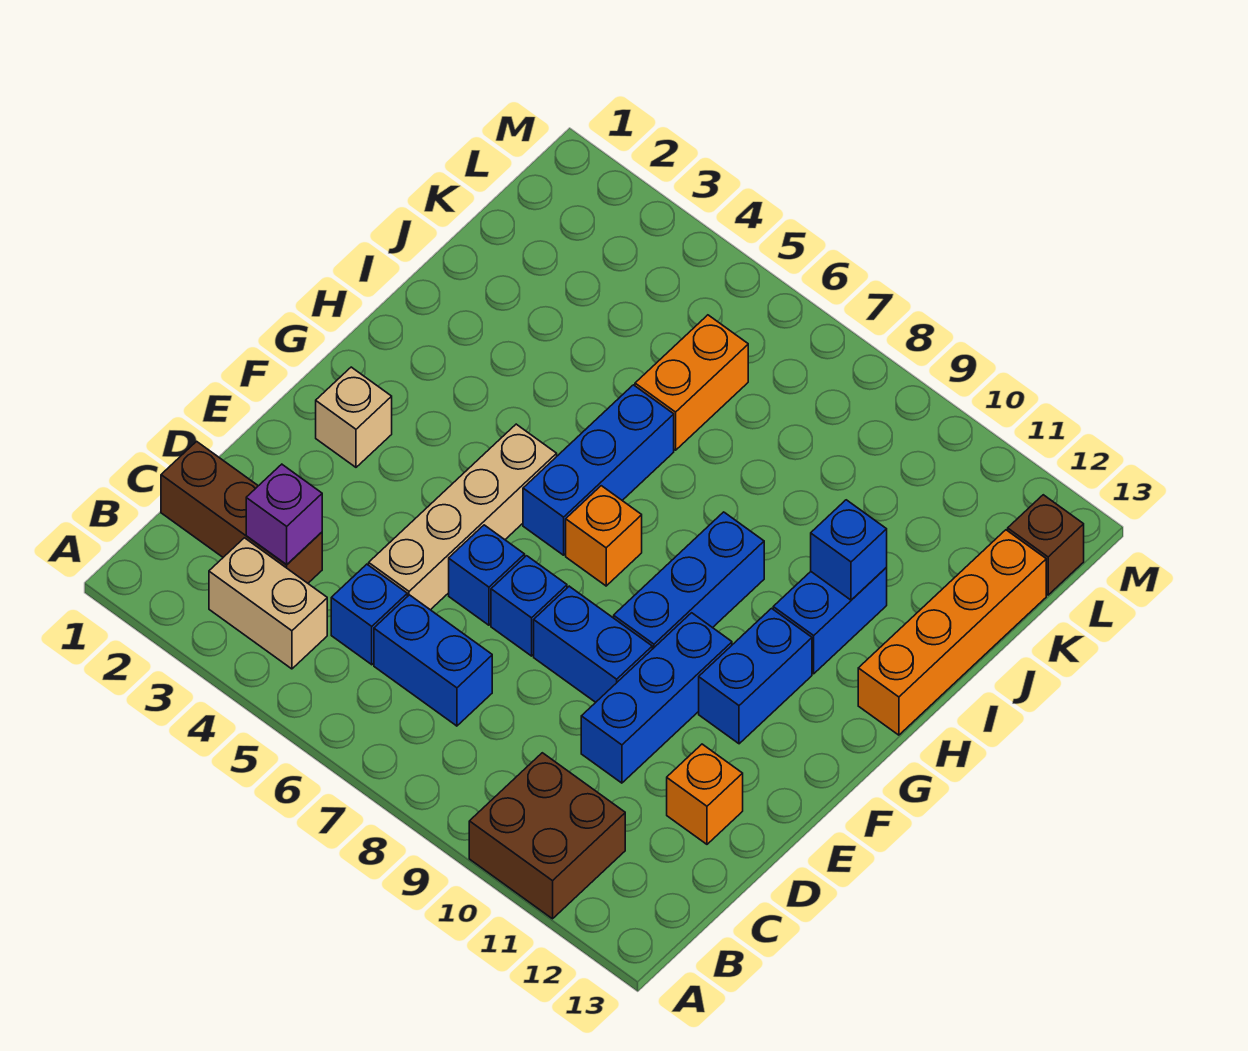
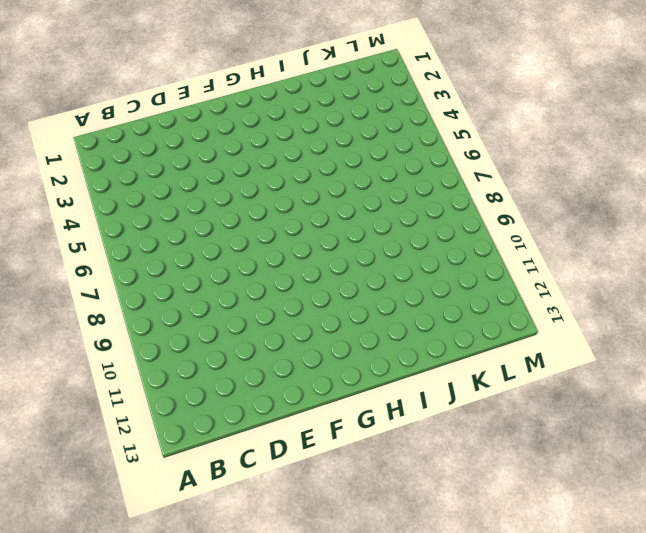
none -> brown brick A10:B11 level 1
none -> tan brick B3:B4 level 1
none -> brown brick C1:C3 level 1

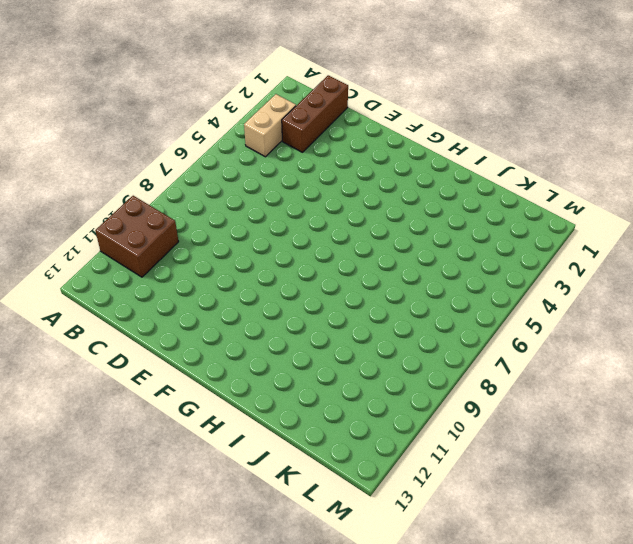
none -> blue brick C5 level 1
none -> blue brick C6:C7 level 1
none -> tan brick D5:G5 level 1

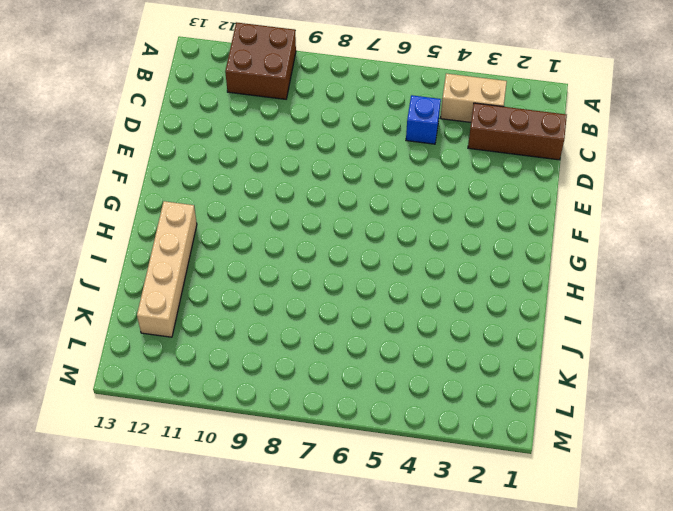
tan brick H12:K12 level 1 -> tan brick D5:G5 level 1
none -> blue brick C6:C7 level 1
none -> blue brick D10:F10 level 1
none -> orange brick D12 level 1

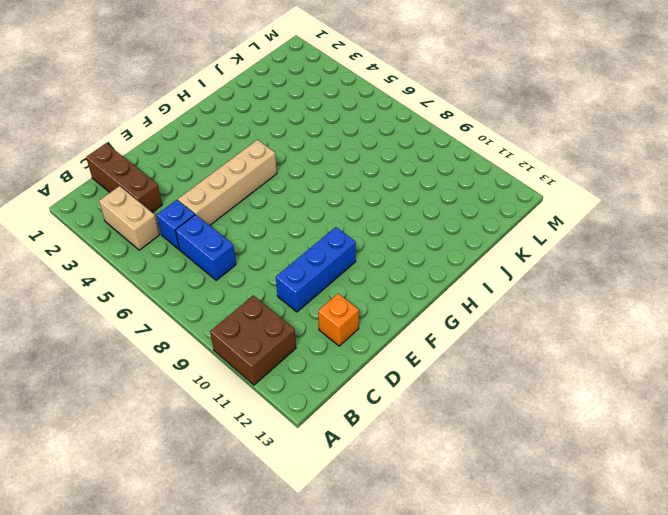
none -> blue brick E6 level 1
none -> blue brick E7 level 1
none -> blue brick E8:E9 level 1

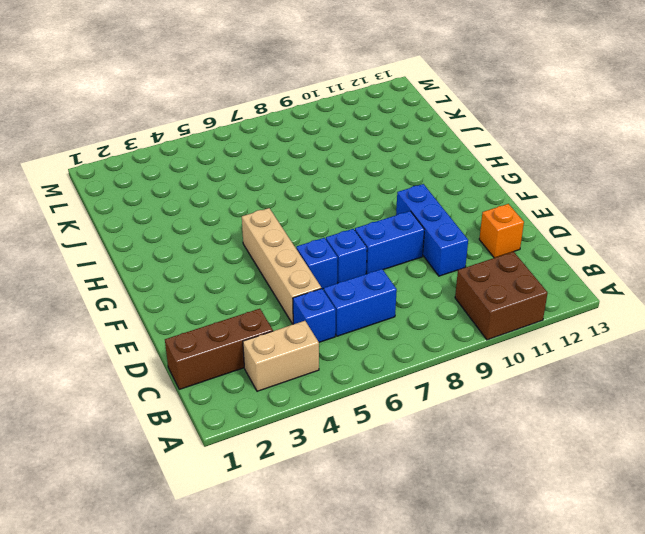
none -> tan brick F2 level 1
none -> blue brick F9:H9 level 1
none -> blue brick F11:G11 level 1

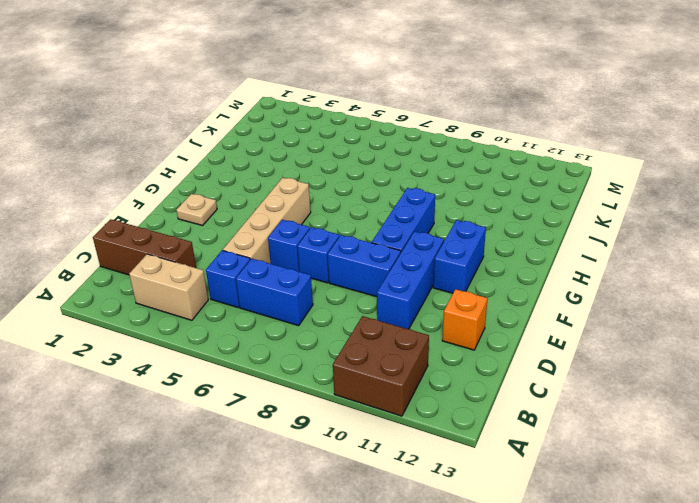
tan plate F2 level 1 -> tan brick F2 level 1
none -> blue brick G6:I6 level 1
none -> orange brick G7 level 1
none -> blue brick H11:I11 level 1

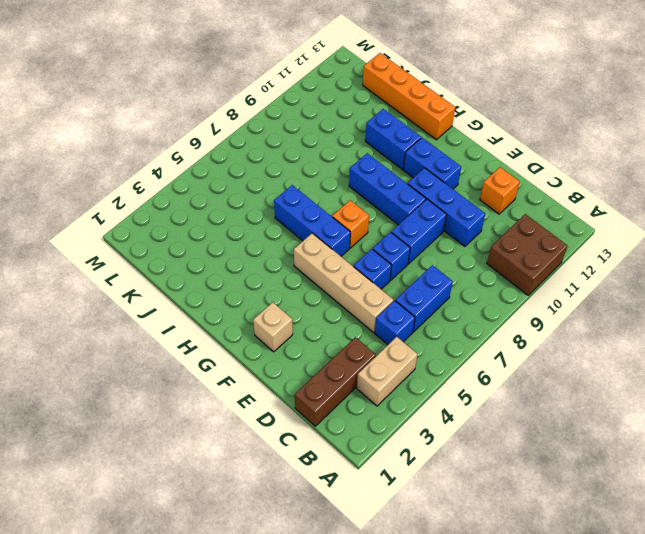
none -> orange brick J6:K6 level 1
none -> brown brick L13 level 1
none -> purple brick C3 level 2

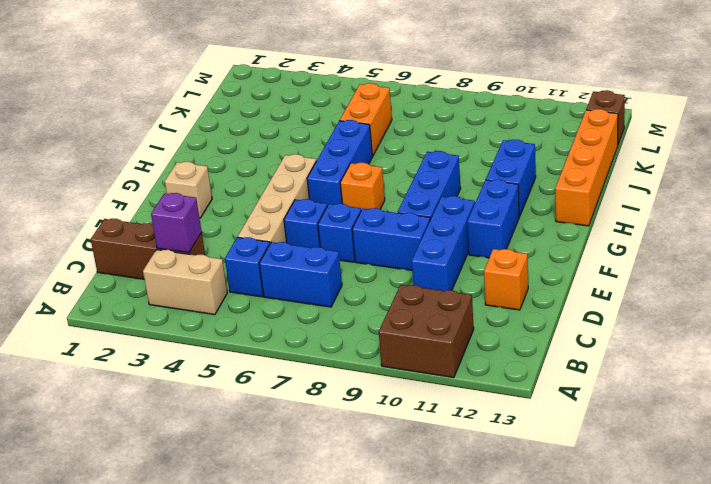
none -> blue brick I11 level 2

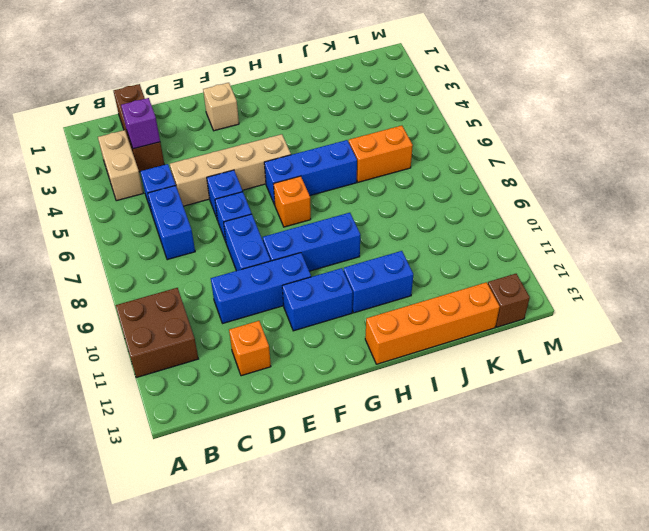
none -> blue brick I11 level 2

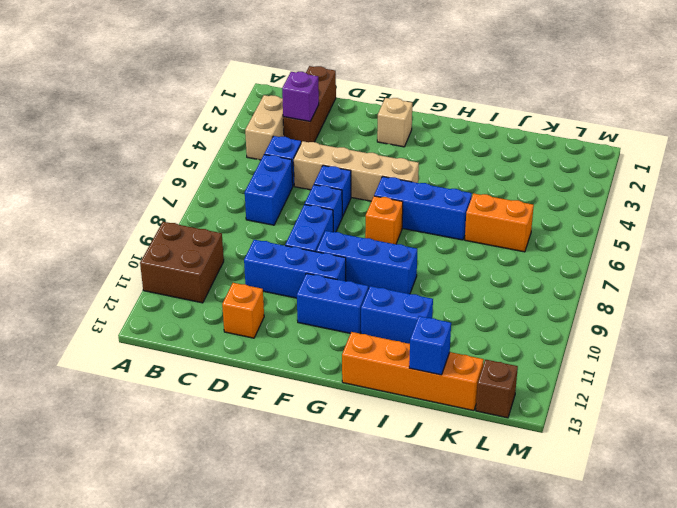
blue brick J13 level 2 -> blue brick I11 level 2

